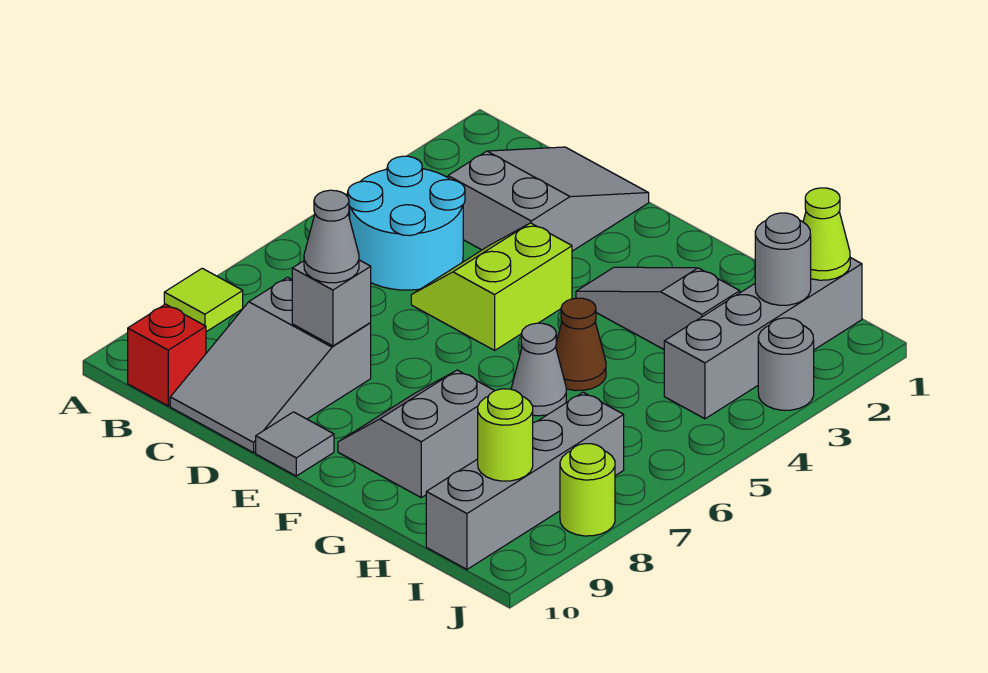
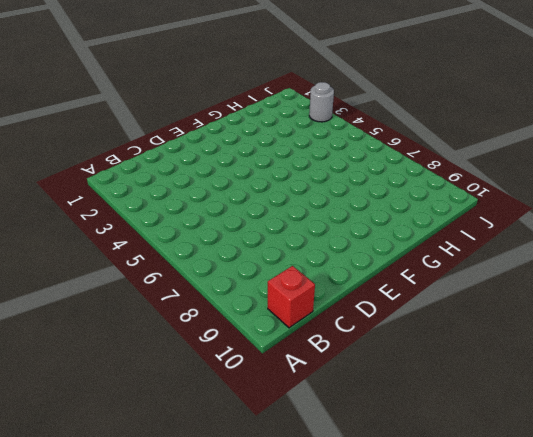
none -> lime tile A8 level 1
none -> cyan round brick B4:C5 level 1
none -> grey slope C1:D3 level 1 top 3

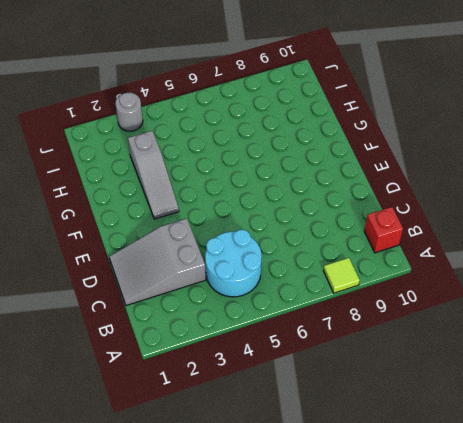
none -> grey slope C8:D10 level 1 top 8
none -> lime slope D4:E5 level 1 top E
none -> grey tile E10 level 1

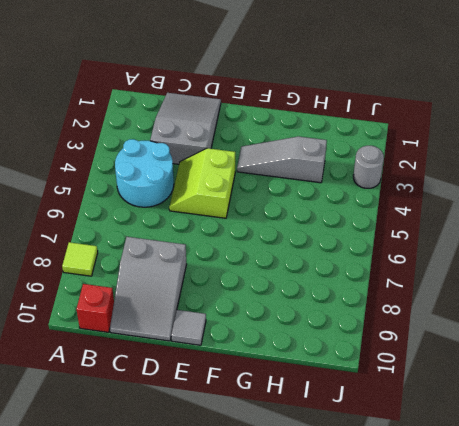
none -> grey slope F8:G9 level 1 top G
none -> brown cone G5 level 1
none -> grey cone G6 level 1

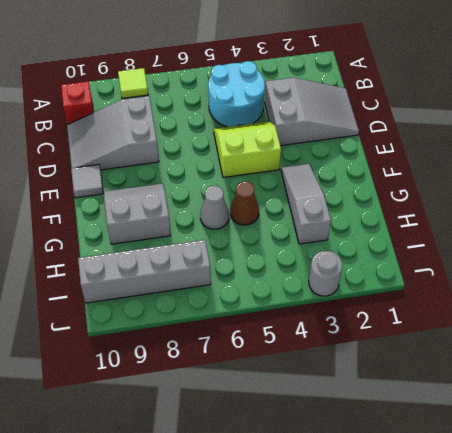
none -> grey brick I1:I4 level 1
none -> lime round brick J8 level 1
none -> grey brick D8 level 2

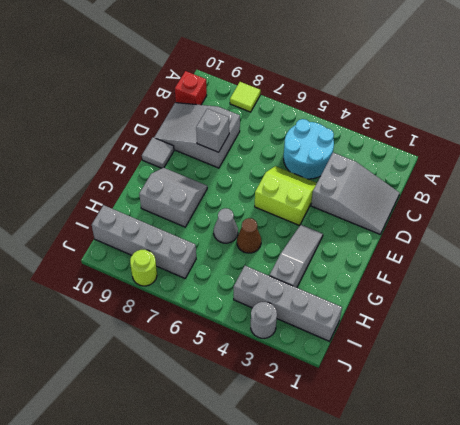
none -> lime cone I1 level 2
none -> grey round brick I2 level 2
none -> lime round brick I9 level 2

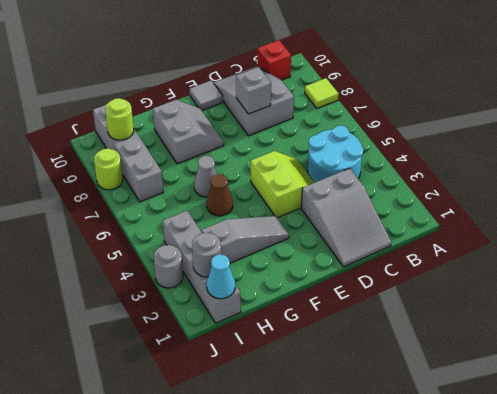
cyan cone I1 level 2 -> lime cone I1 level 2
none -> grey cone D8 level 3

